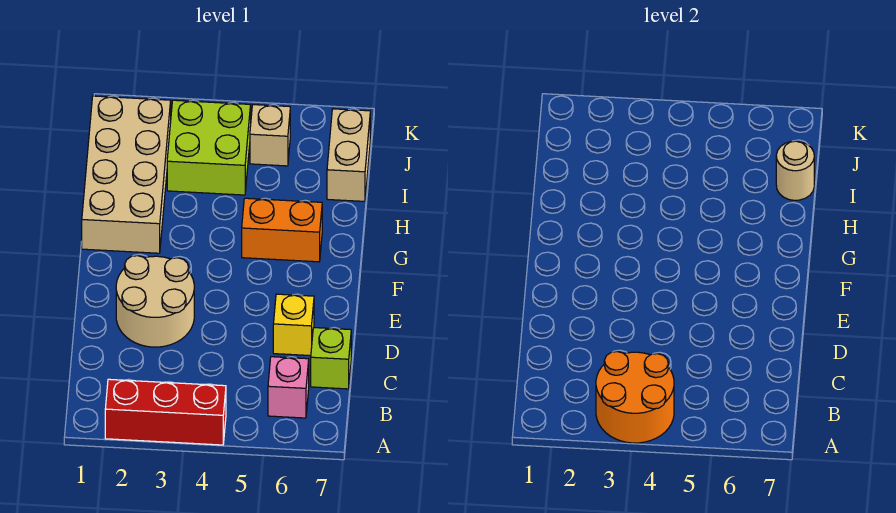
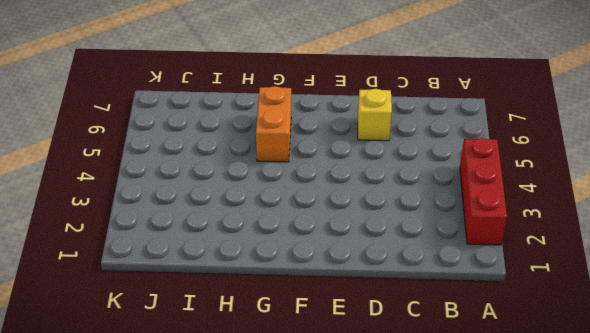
none -> pink brick B6 level 1
none -> lime brick C7 level 1
none -> tan round brick D2:E3 level 1

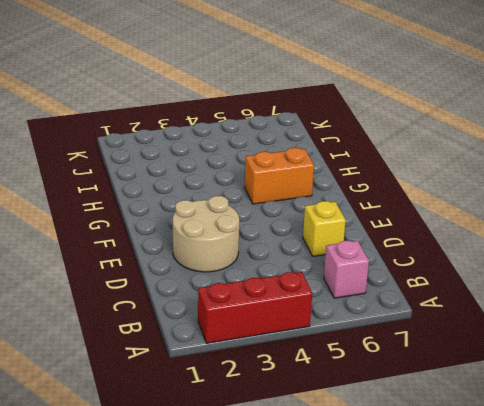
none -> lime brick C7 level 1
none -> tan brick G1:J2 level 1
none -> lime brick I3:J4 level 1

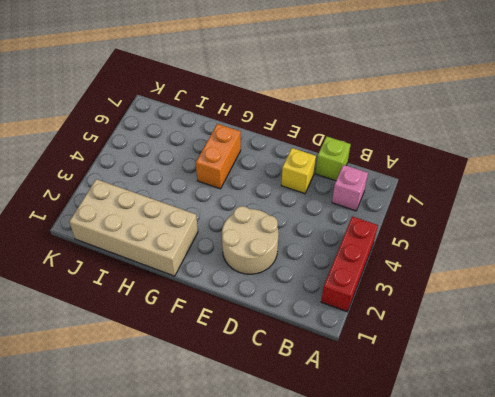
none -> lime brick I3:J4 level 1
none -> tan brick I7:J7 level 1
none -> tan brick J5 level 1

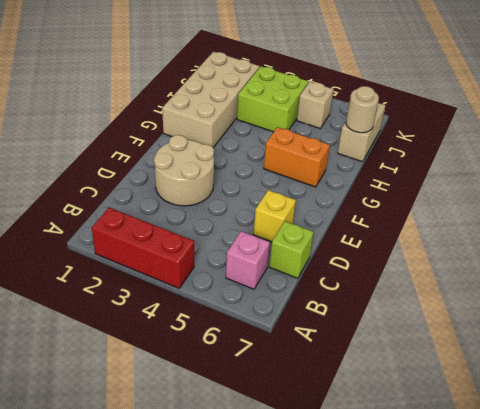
none -> orange round brick A3:B4 level 2

